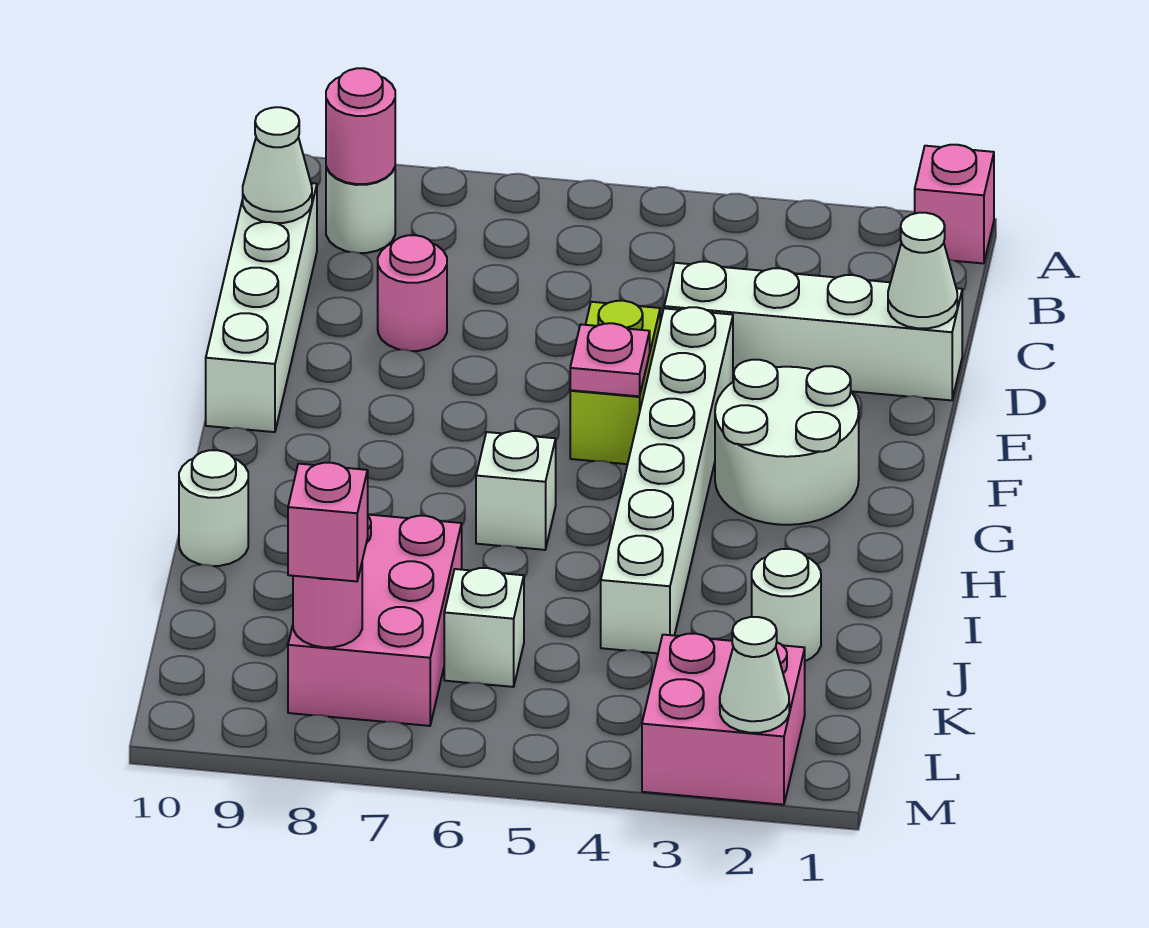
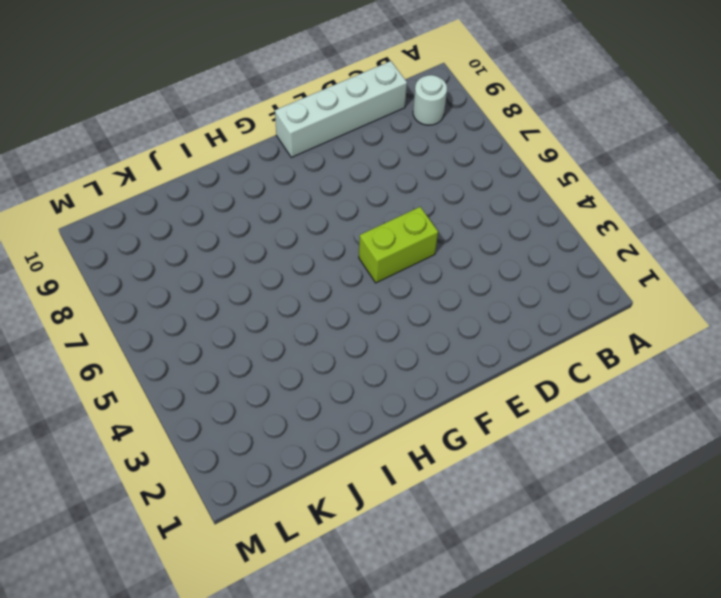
none -> pink brick A1 level 1
none -> white brick D1:D4 level 1
none -> pink round brick D8 level 1

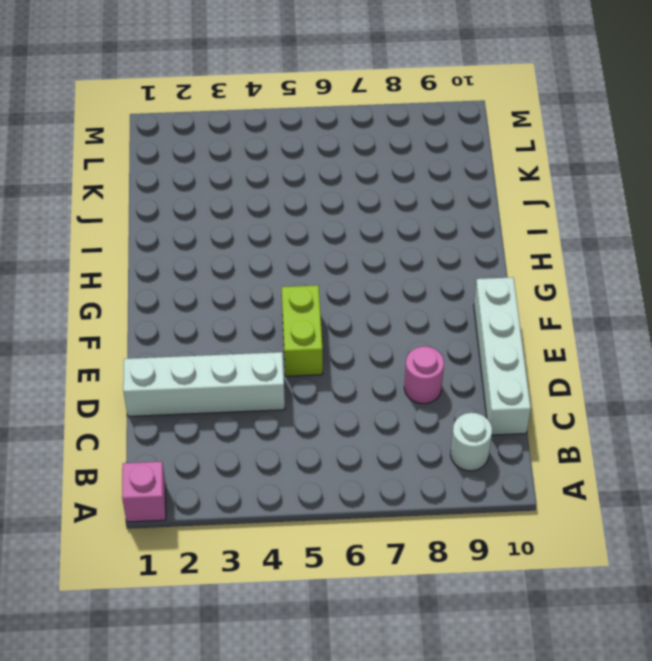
none -> white brick E4:J4 level 1
none -> white round brick F2:G3 level 1
none -> white brick H6 level 1

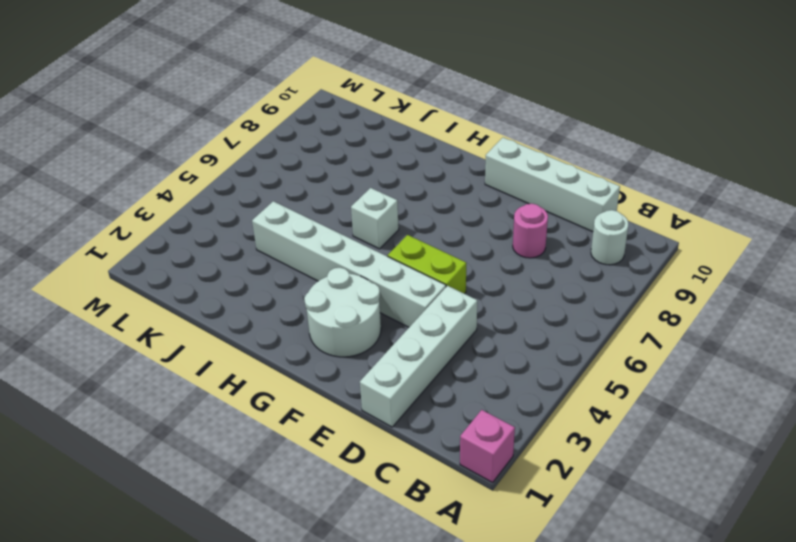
none -> white round brick I10 level 1
none -> white round brick J2 level 1
none -> pink brick J7:L8 level 1

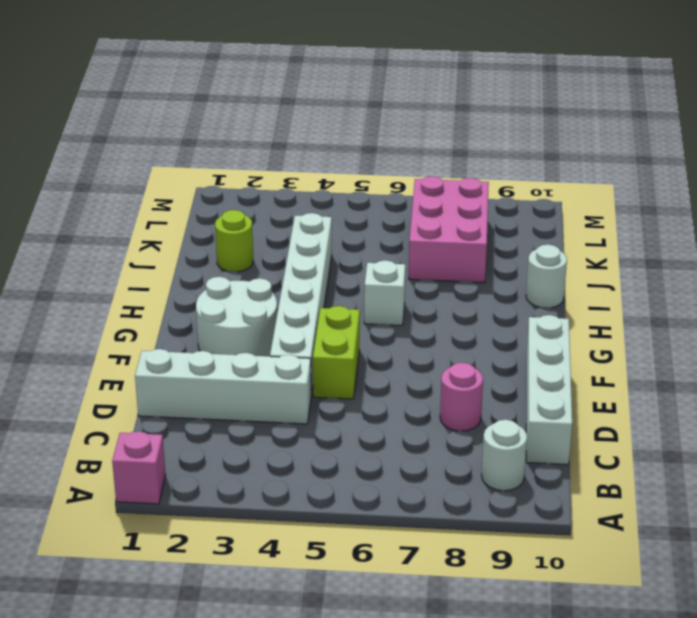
lime round brick J2 level 1 -> white round brick J2 level 1
none -> white brick K6 level 1
none -> pink brick L2:M3 level 1
none -> pink round brick B9 level 2

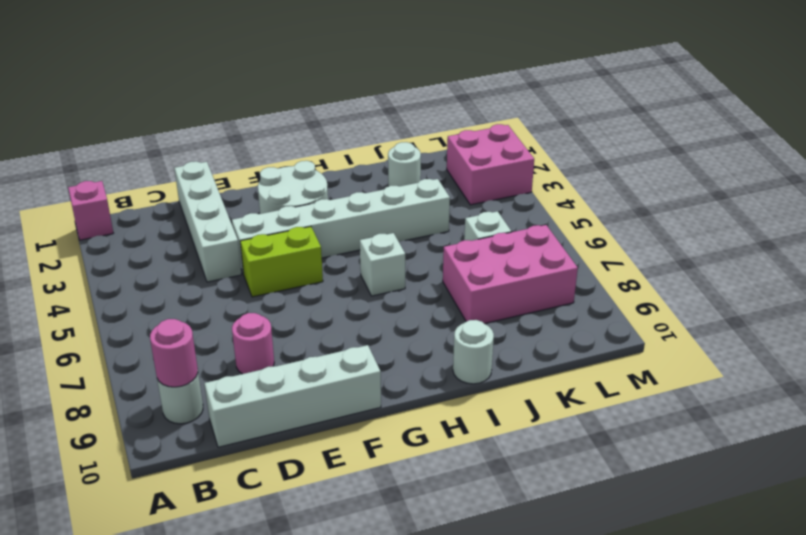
none -> white cone C10 level 2
none -> white cone D1 level 2
none -> pink plate F5 level 2

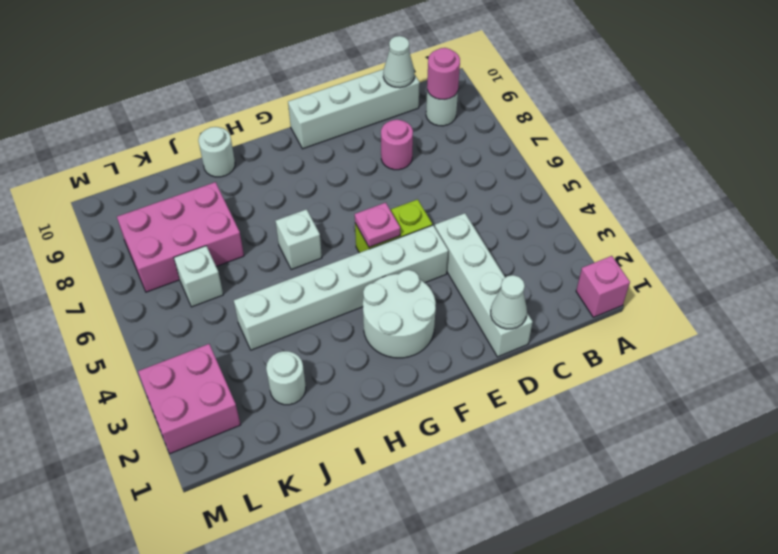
none -> pink round brick L8 level 2
none -> white cone M2 level 2
none -> pink brick L8 level 3

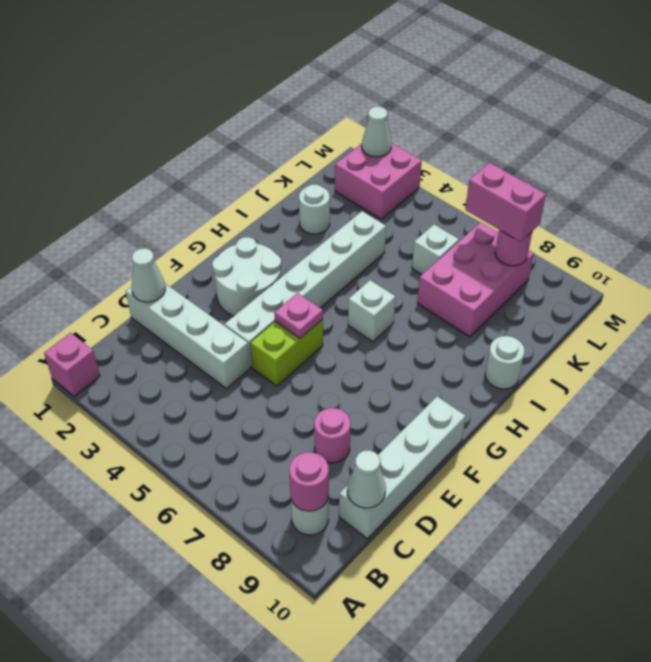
pink brick L7:L8 level 3 -> pink brick L8 level 3

